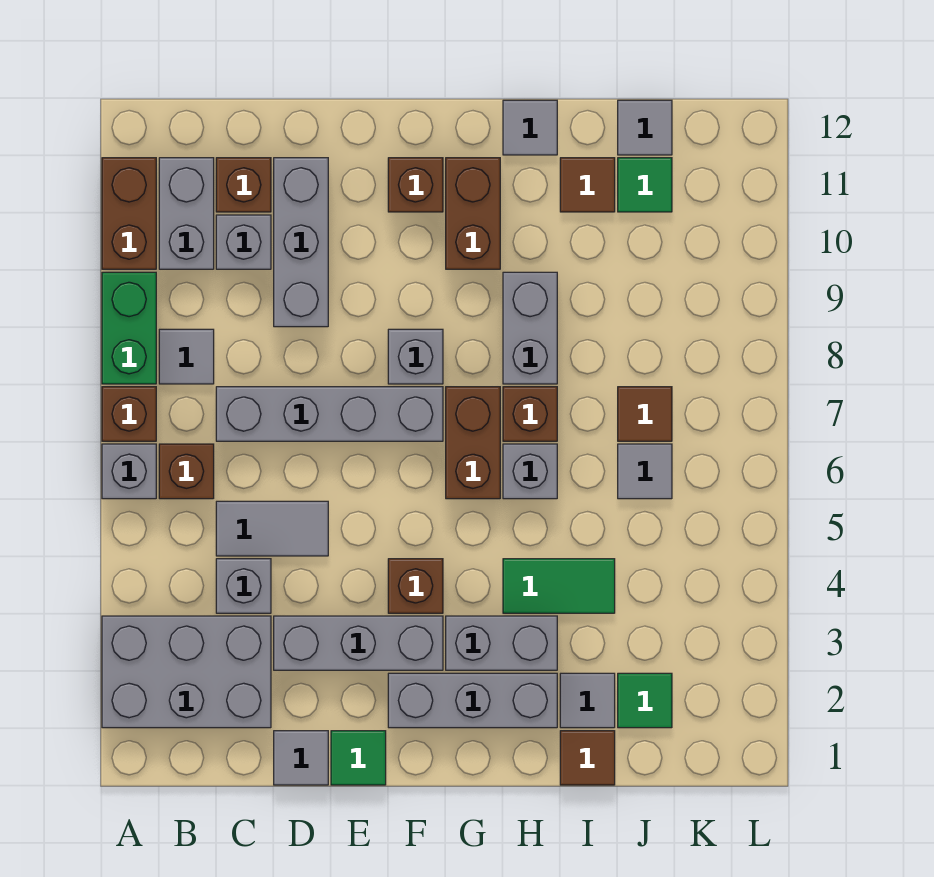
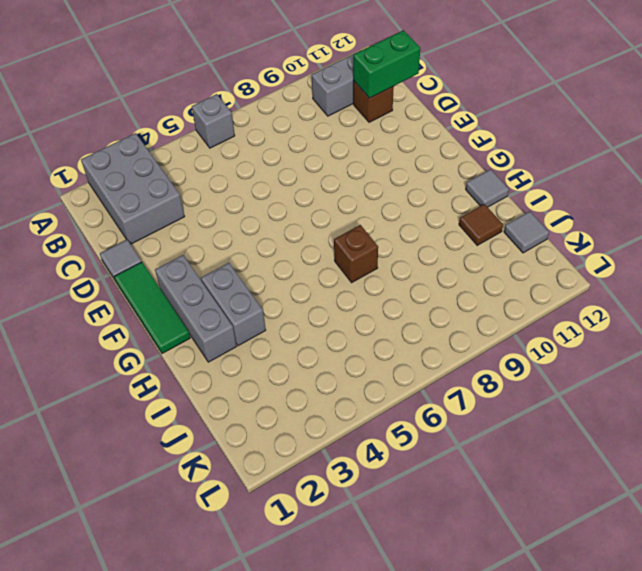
green brick C11:C12 level 2 -> green brick A8:A9 level 1
green tile E1:G1 level 1 -> green tile E1 level 1
none -> brown brick A7 level 1
none -> brown brick A10:A11 level 1
none -> brown brick B6 level 1
none -> grey tile B8 level 1

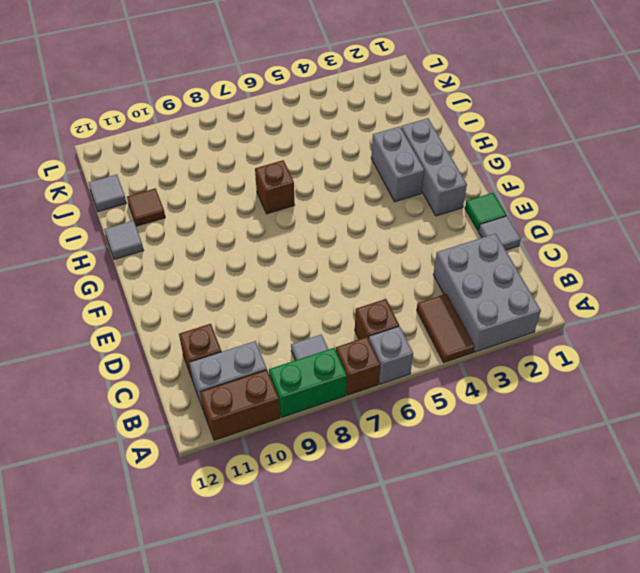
brown tile A4:B4 level 1 -> none
none -> grey brick C4 level 1
none -> grey tile C5:D5 level 1
none -> grey brick C7:F7 level 1
none -> grey brick C10 level 1

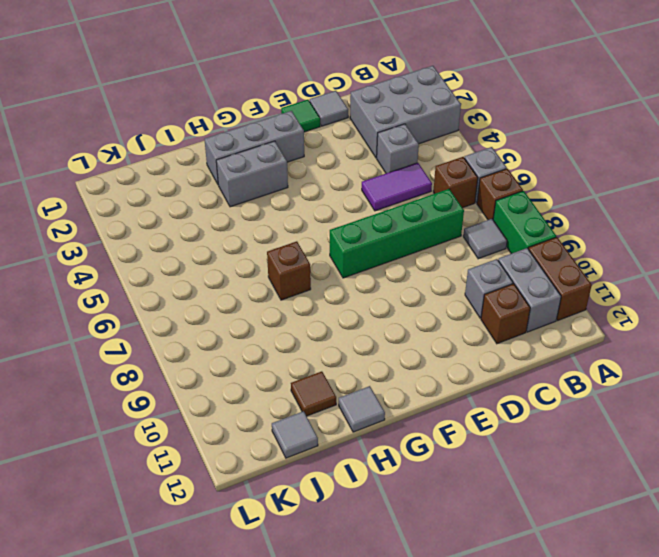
purple tile C5:D5 level 1 -> grey tile C5:D5 level 1
green brick C7:F7 level 1 -> grey brick C7:F7 level 1
none -> grey brick D3:F3 level 1
none -> grey brick D9:D11 level 1
none -> brown brick F4 level 1
none -> grey brick F8 level 1

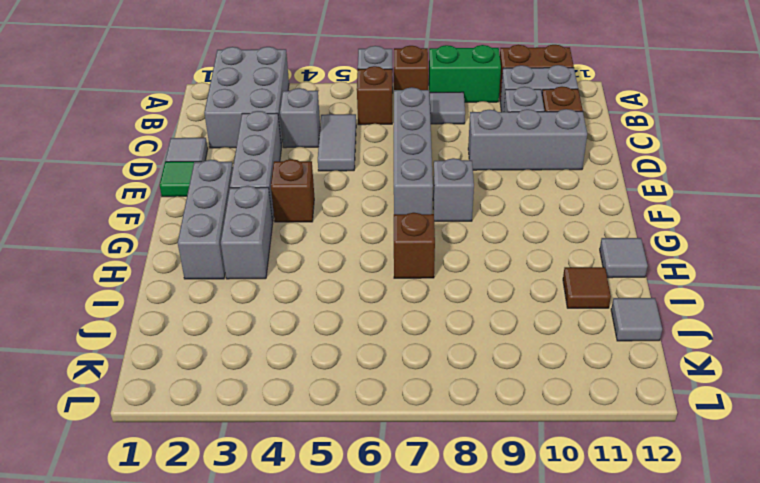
none -> brown brick F11 level 1
none -> brown brick G6:G7 level 1
none -> brown brick G10:G11 level 1
none -> green tile H4:I4 level 1

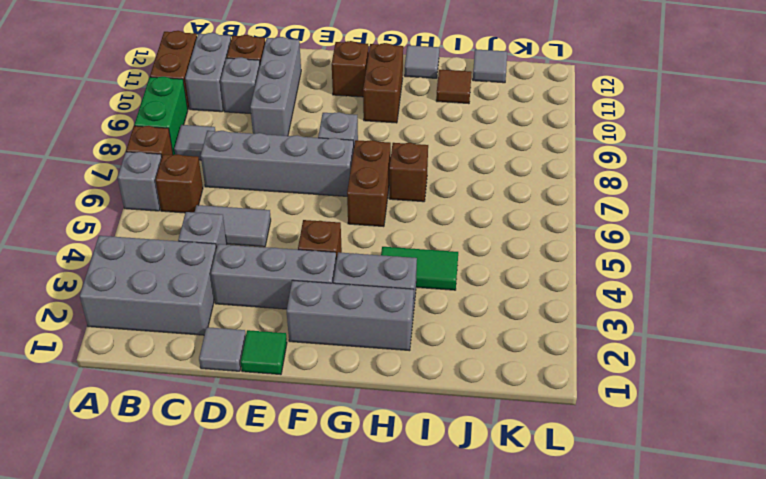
none -> grey brick H6 level 1
none -> grey brick H8:H9 level 1
none -> brown tile I1 level 1
none -> grey tile I2 level 1

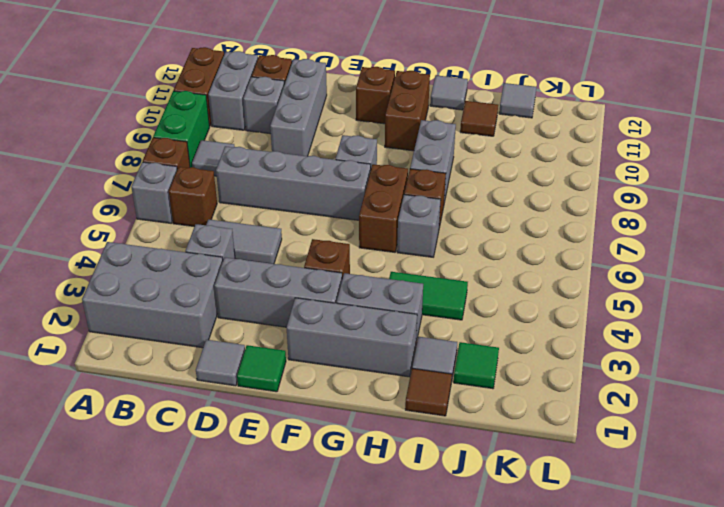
none -> grey tile J6 level 1
none -> brown tile J7 level 1
none -> green tile J11 level 1

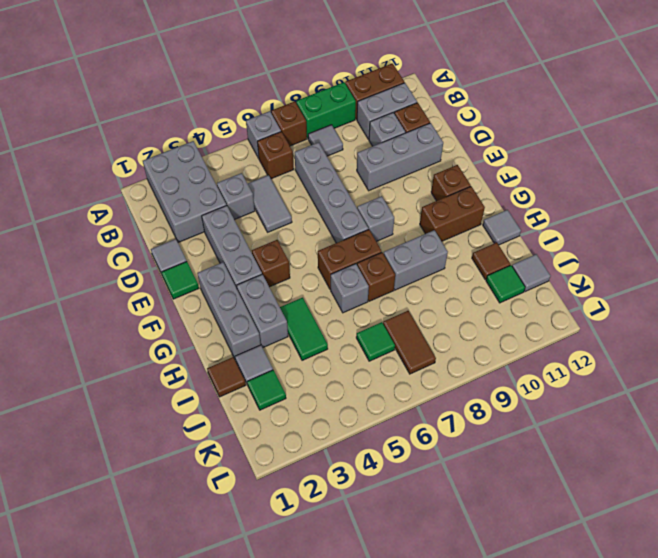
green tile J6 level 1 -> grey tile J6 level 1
brown tile J7:K7 level 1 -> brown tile J7 level 1

